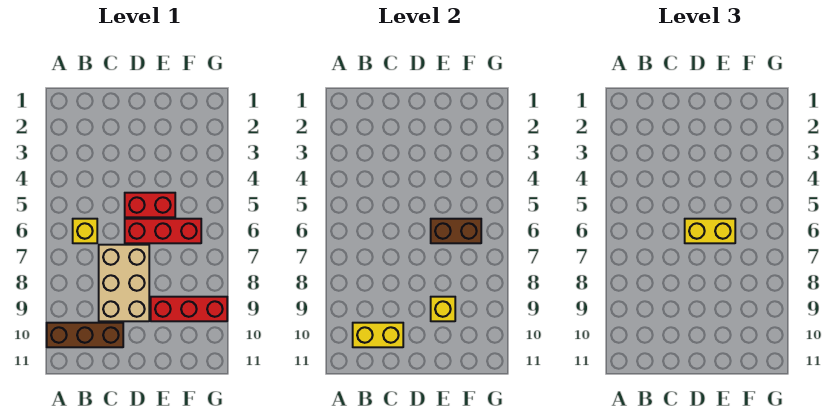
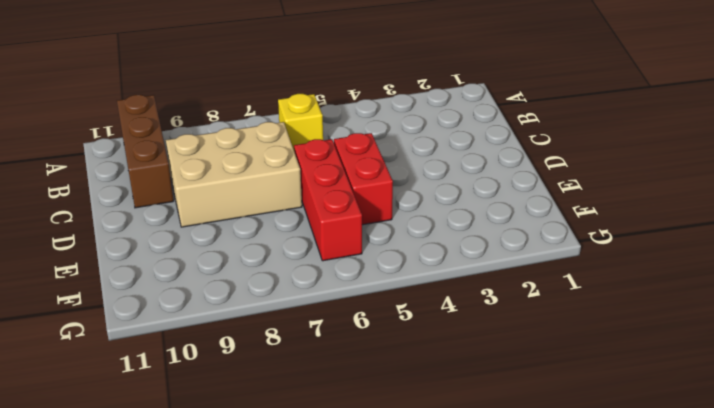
none -> red brick E9:G9 level 1
none -> yellow brick B10:C10 level 2

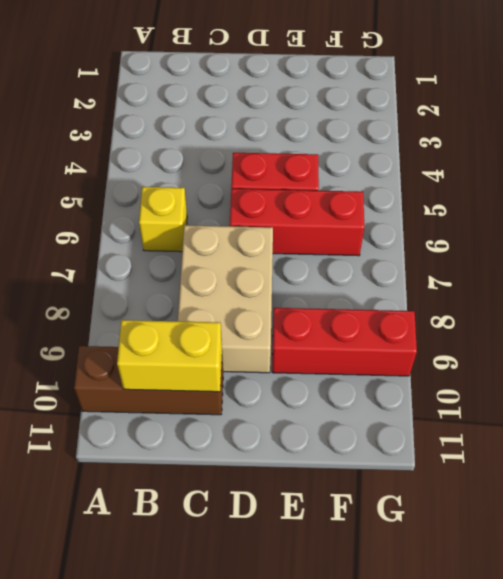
none -> brown brick E6:F6 level 2
none -> yellow brick E9 level 2

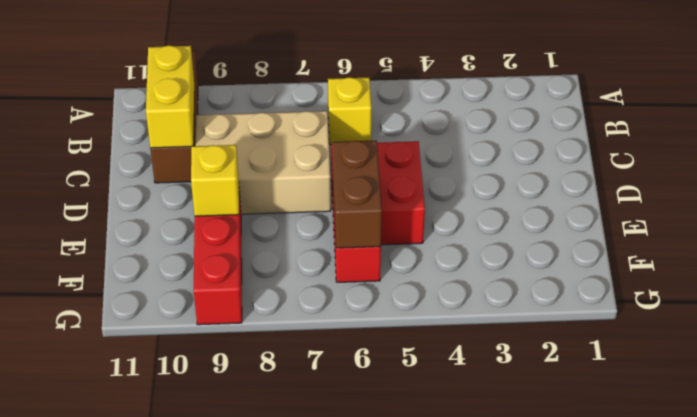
none -> yellow brick D6:E6 level 3

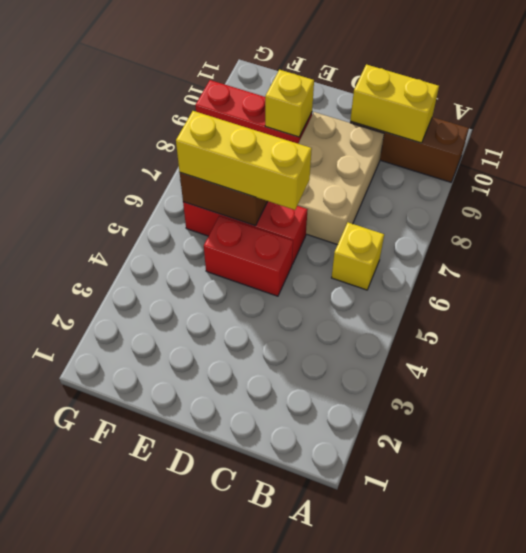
yellow brick D6:F6 level 3 -> yellow brick D6:E6 level 3

